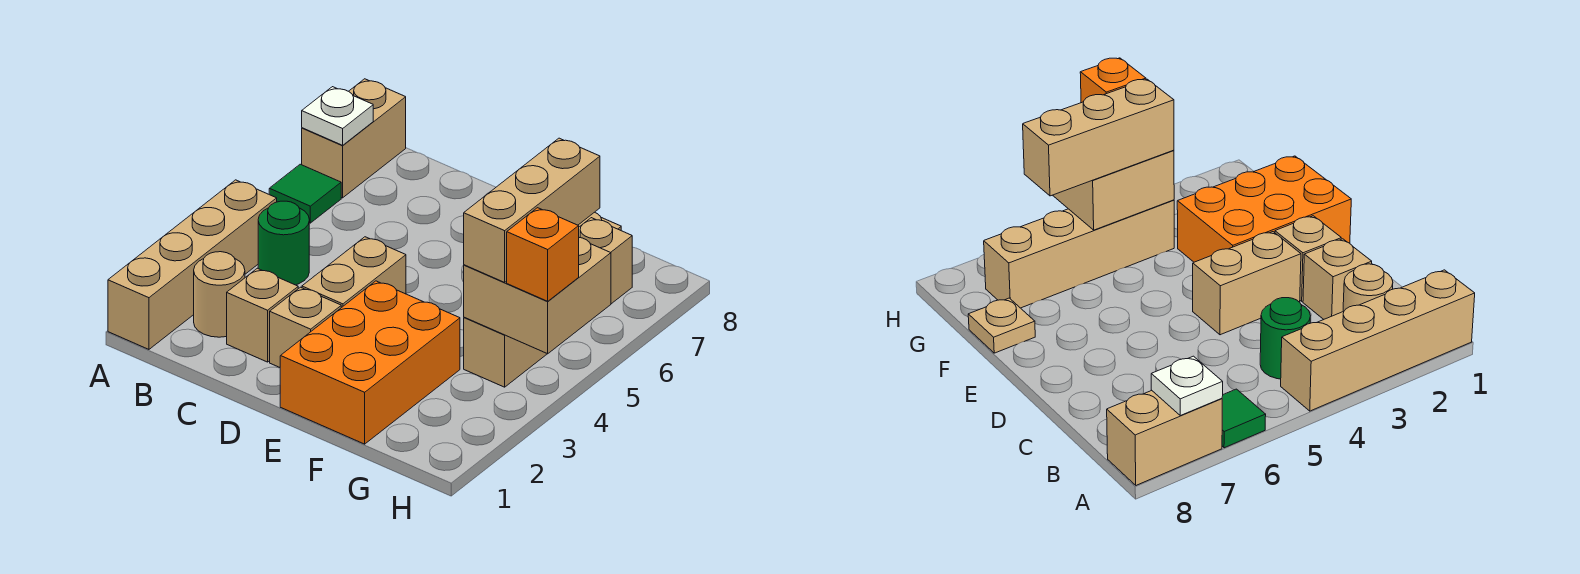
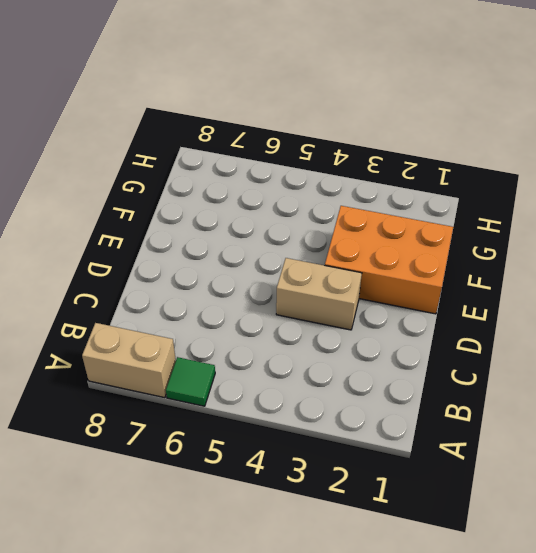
none -> tan brick A1:A4 level 1
none -> tan round brick B2 level 1
none -> green round brick B4 level 1

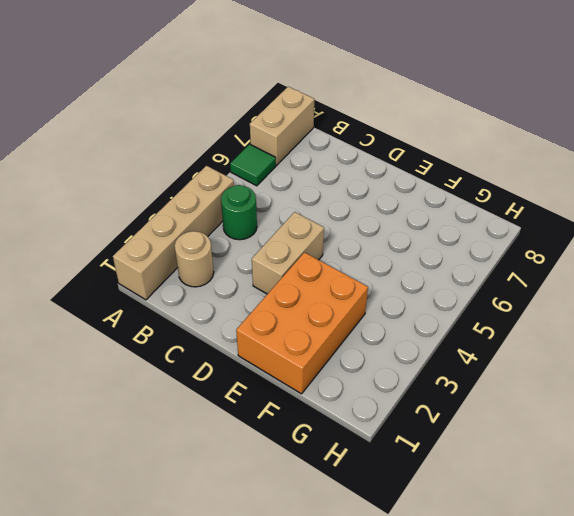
none -> tan brick C2 level 1
none -> tan brick D2 level 1
none -> tan plate F8 level 1

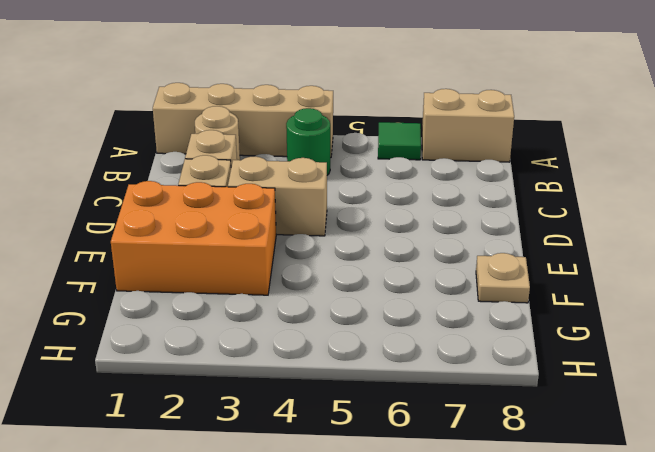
none -> tan brick G4:G7 level 1
none -> white plate A7 level 2
none -> tan brick G4:H5 level 2

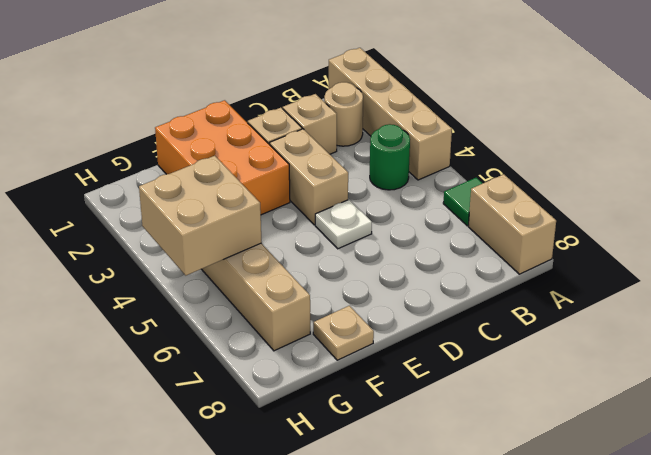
white plate D5 level 1 -> white plate A7 level 2
none -> tan brick G4:G6 level 3
none -> orange brick H4 level 3

